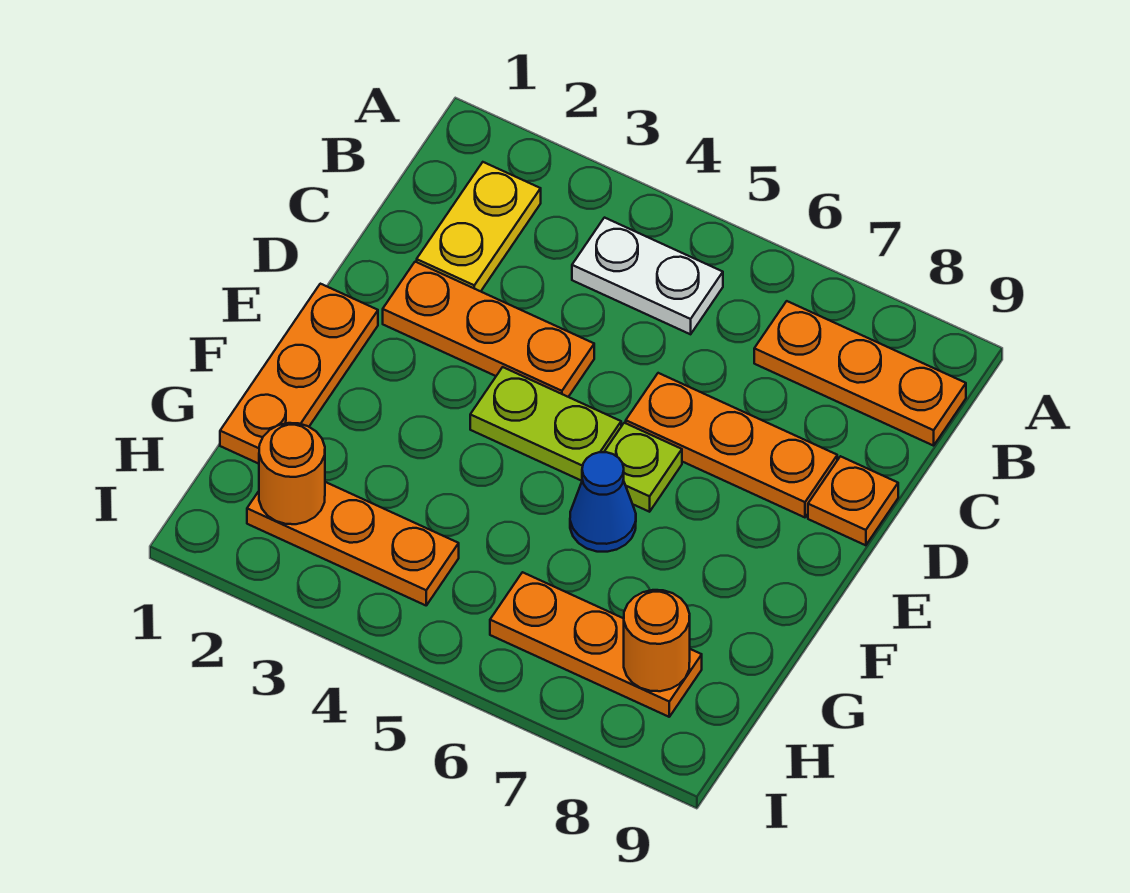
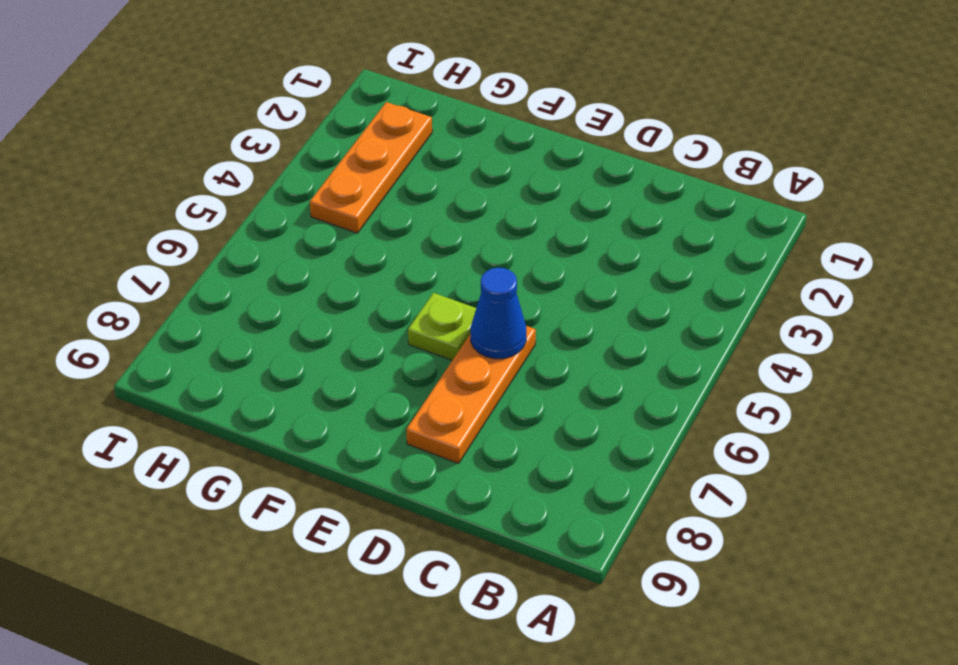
blue cone D6 level 2 -> blue cone F6 level 1
none -> yellow plate B2:C2 level 1
none -> white plate B4:B5 level 1
none -> orange plate B7:B9 level 1

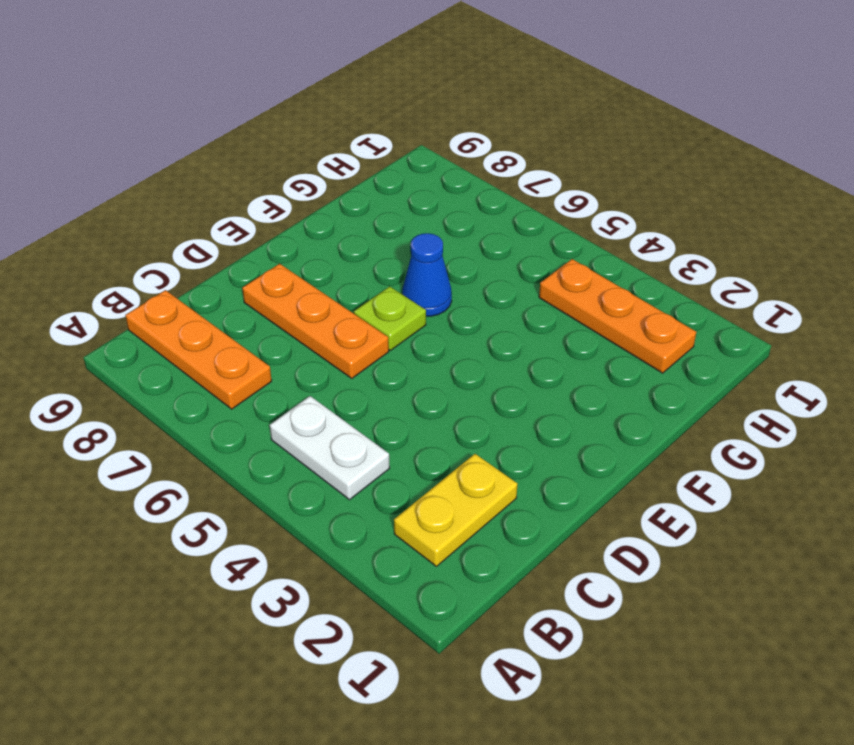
none -> orange plate D2:D4 level 1
none -> orange plate D9 level 1
none -> orange plate E1:G1 level 1

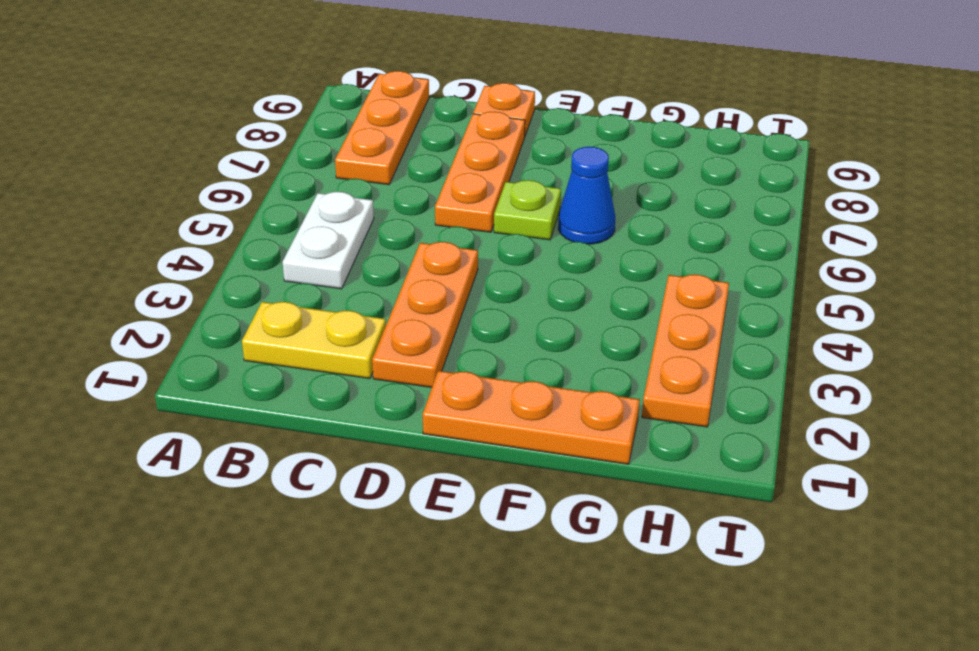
none -> lime plate E4:E5 level 1
none -> orange plate H6:H8 level 1
none -> orange round brick H2 level 2

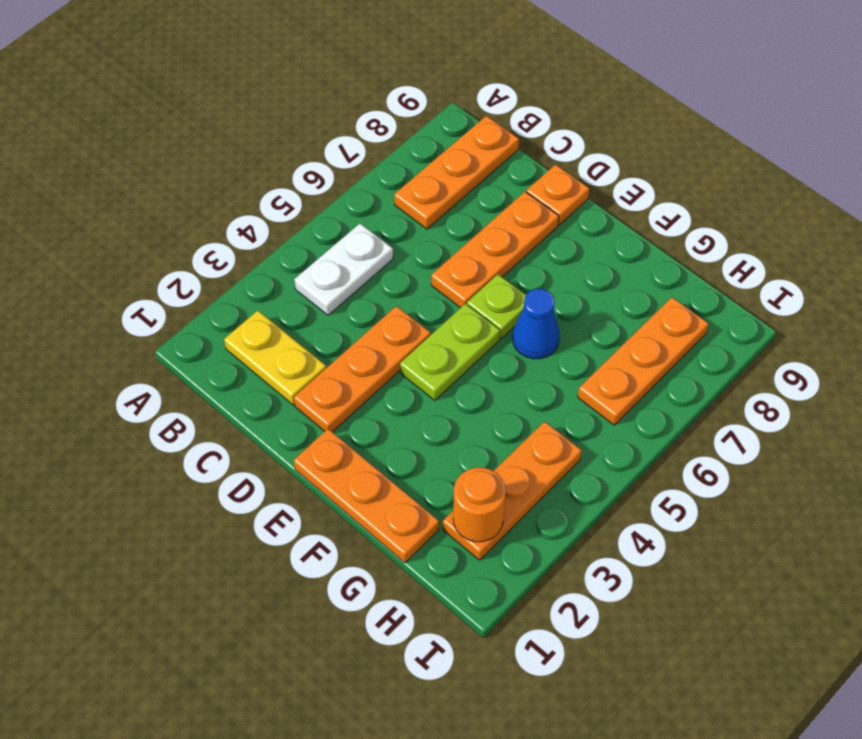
none -> orange round brick H8 level 2

